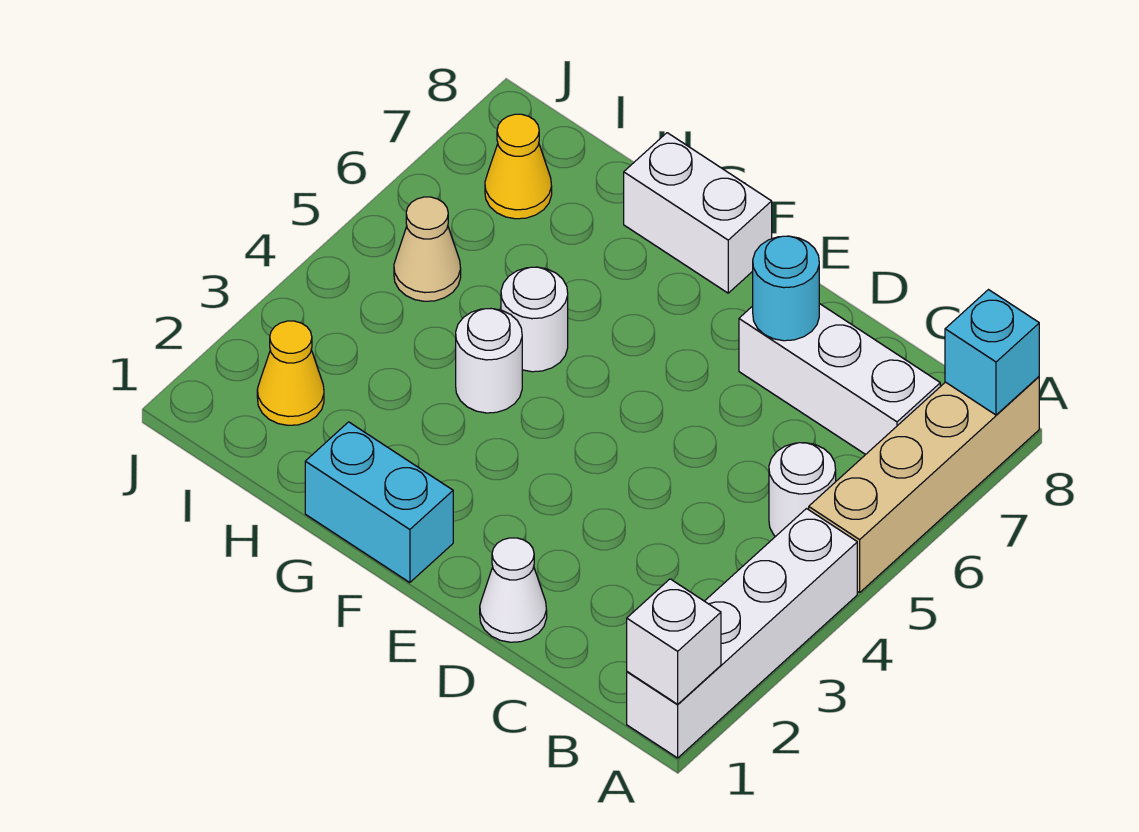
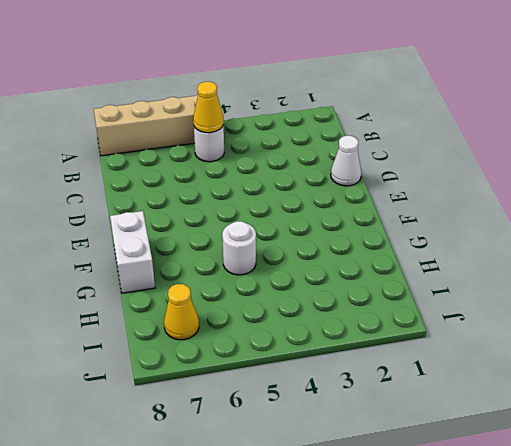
yellow cone B5 level 2 -> yellow cone I2 level 1
none -> white brick A1:A4 level 1
none -> white brick B7:D7 level 1
none -> cyan brick F1:G1 level 1

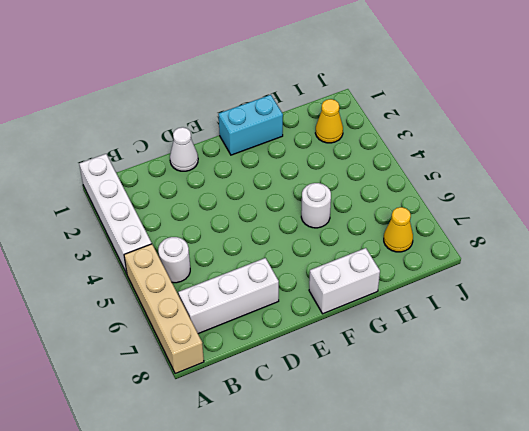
none -> white round brick G4 level 1
none -> tan cone I5 level 1
none -> white brick A1 level 2

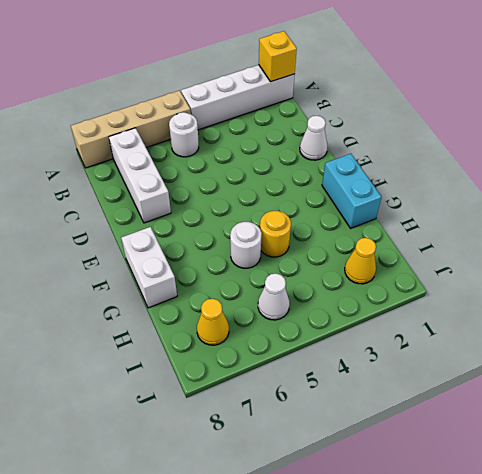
yellow brick A1 level 2 -> white brick A1 level 2
yellow round brick G4 level 1 -> white round brick G4 level 1
white cone I5 level 1 -> tan cone I5 level 1
none -> cyan brick A8 level 2
none -> cyan round brick D7 level 2

